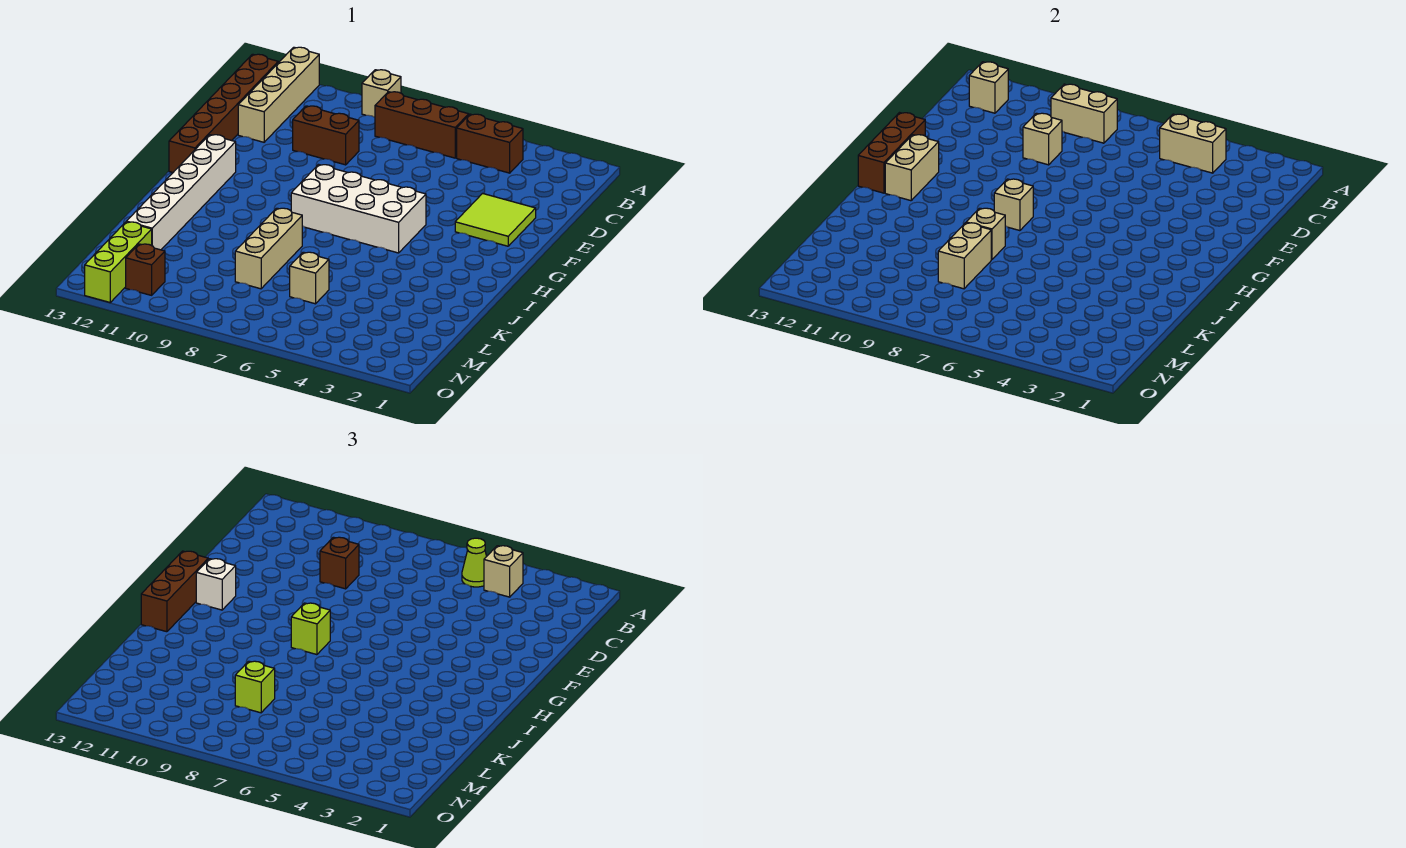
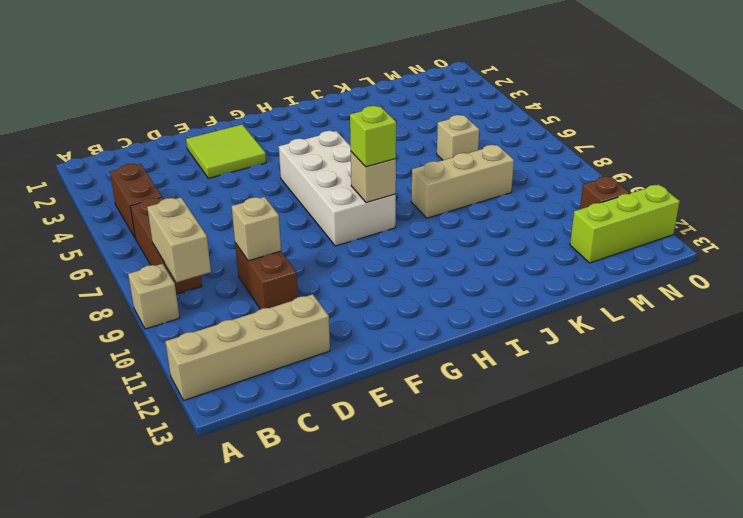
none -> brown brick B13:G13 level 1
none -> white brick G12:L12 level 1
none -> tan brick B4:B5 level 2

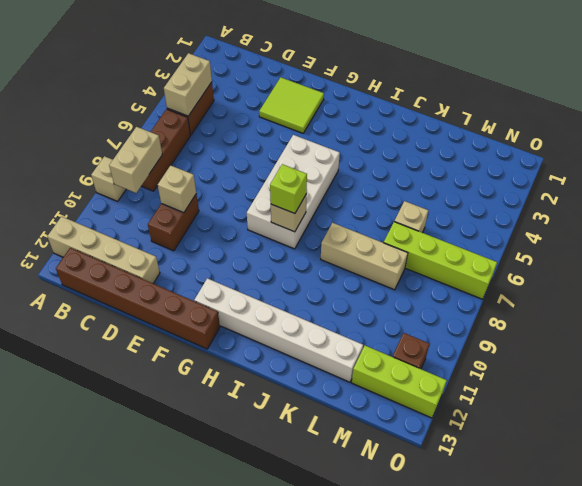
lime brick L7:O7 level 1 -> none
none -> tan brick B12 level 2
none -> brown brick F13:H13 level 2
none -> tan brick G12:H12 level 2

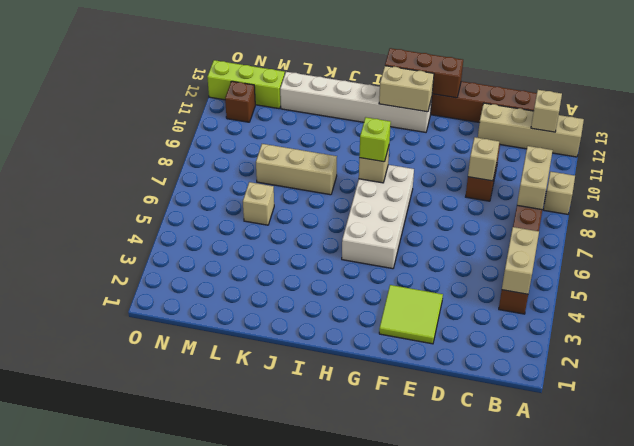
none -> tan brick J8 level 2
none -> tan brick K8:L8 level 2
none -> tan brick B4 level 3

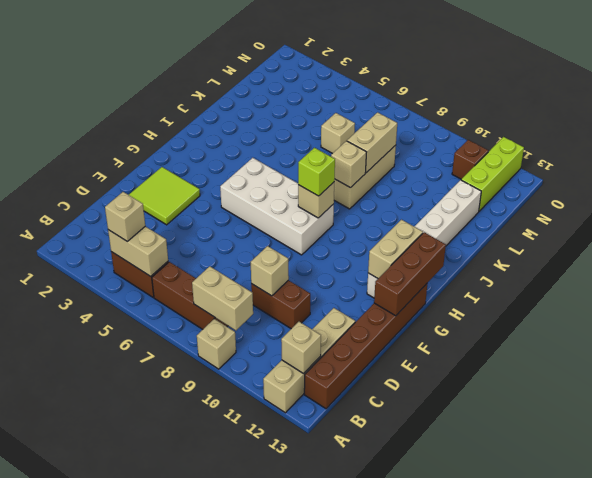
none -> lime cone B5 level 3
none -> brown brick D9 level 3
none -> white brick G12 level 3

